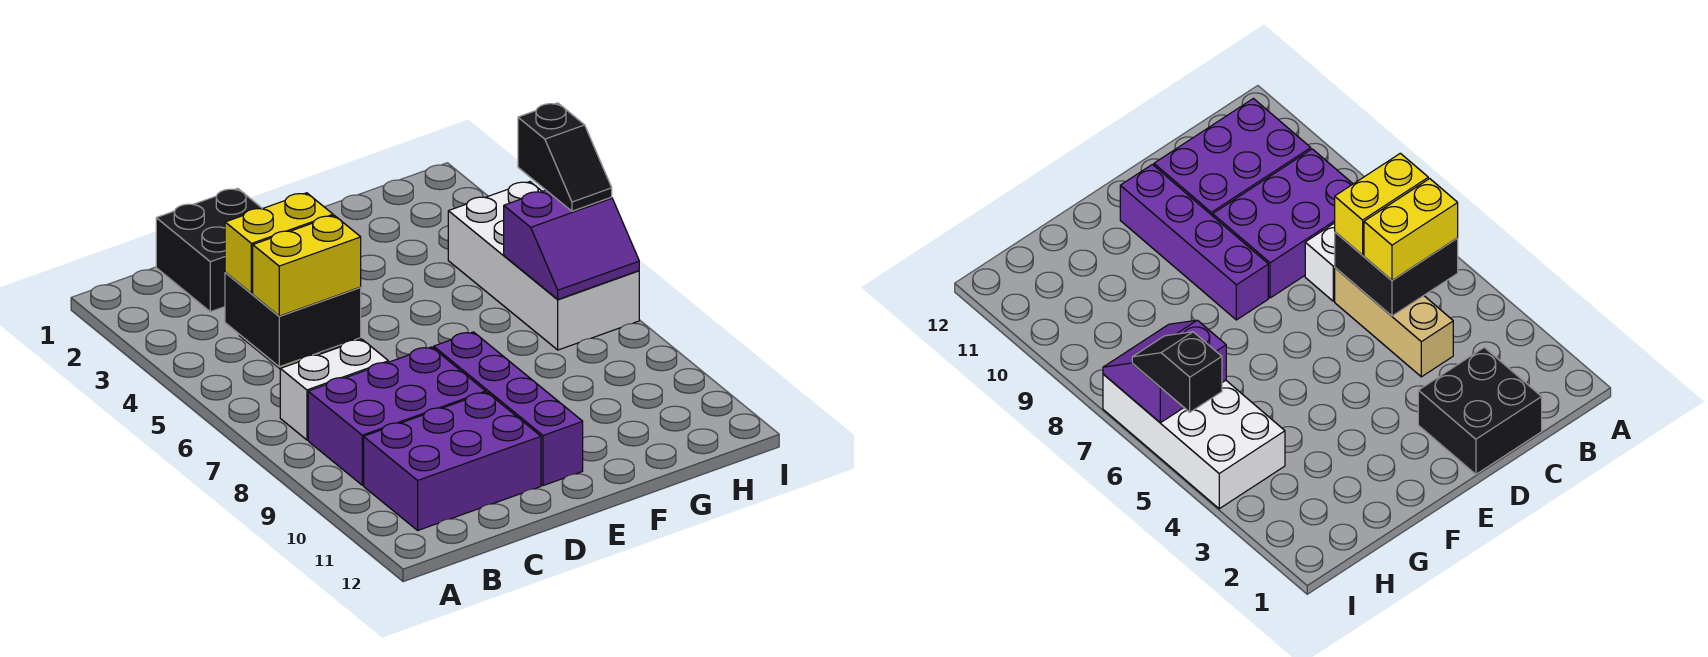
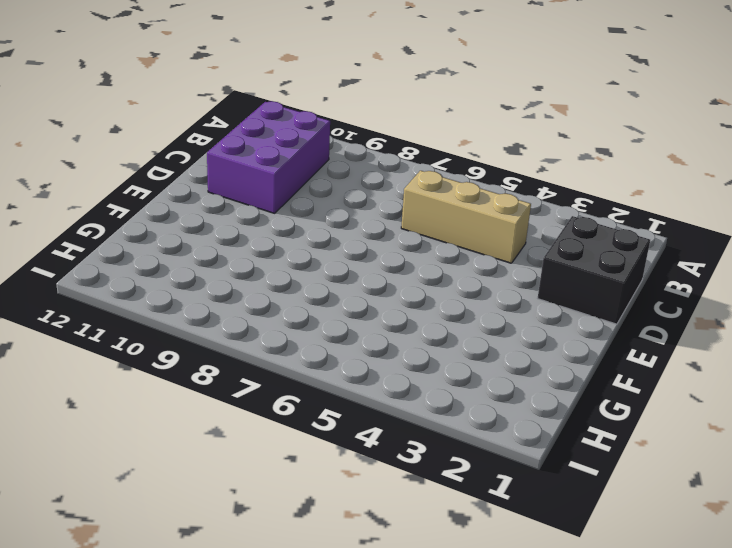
none -> white brick B7:C7 level 1
none -> purple brick B8:D9 level 1
none -> purple brick E8:E11 level 1

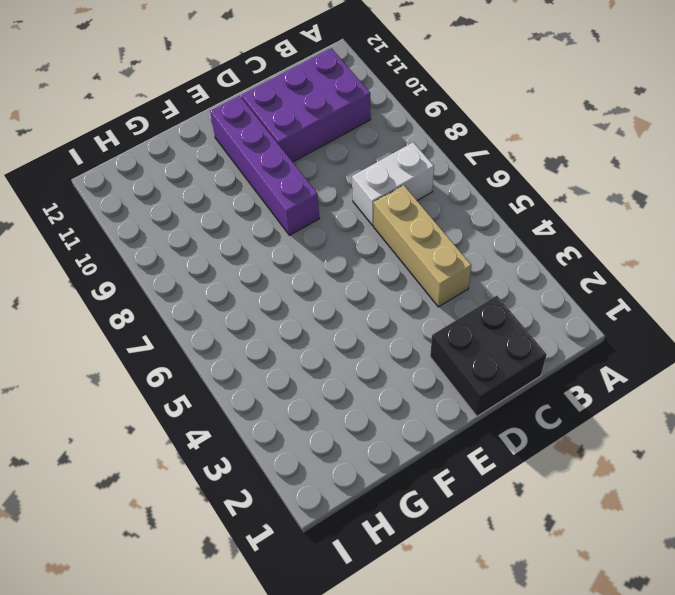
none -> purple brick B8:D9 level 1
none -> white brick H4:I7 level 1
none -> black brick B5:C6 level 2

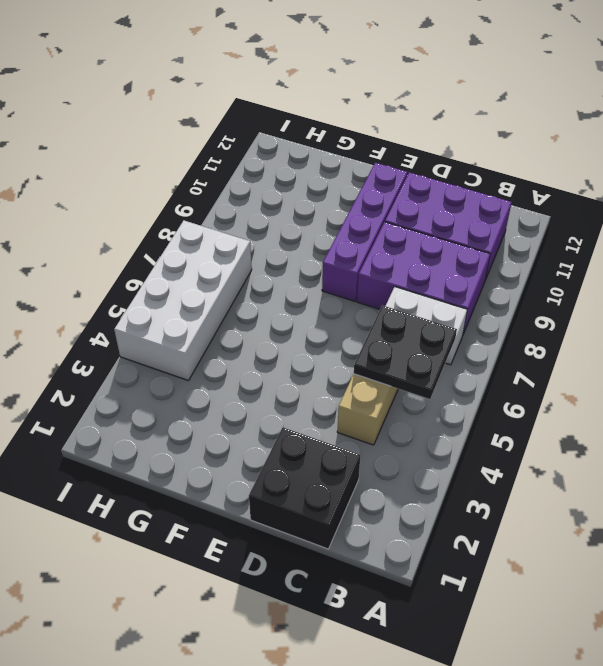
black plate B5:C6 level 2 -> black brick B5:C6 level 2
none -> purple slope H6:I7 level 2 top 6
none -> yellow brick B5:C5 level 3
none -> yellow brick B6:C6 level 3

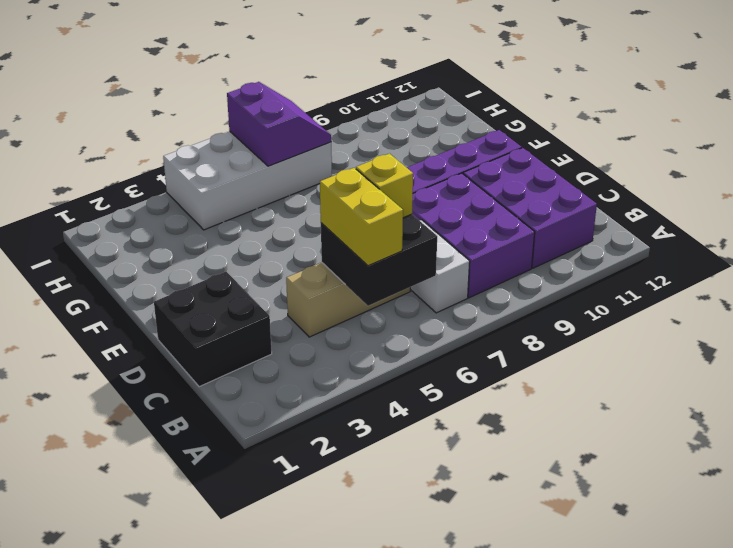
yellow brick C6 level 3 -> yellow brick B6:C6 level 3
none -> black slope I5:I6 level 3 top 5

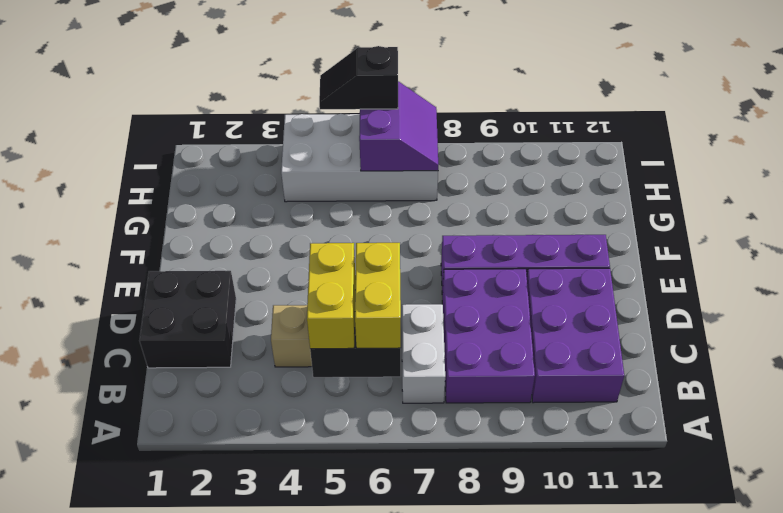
black slope I5:I6 level 3 top 6 -> black slope I5:I6 level 3 top 5

